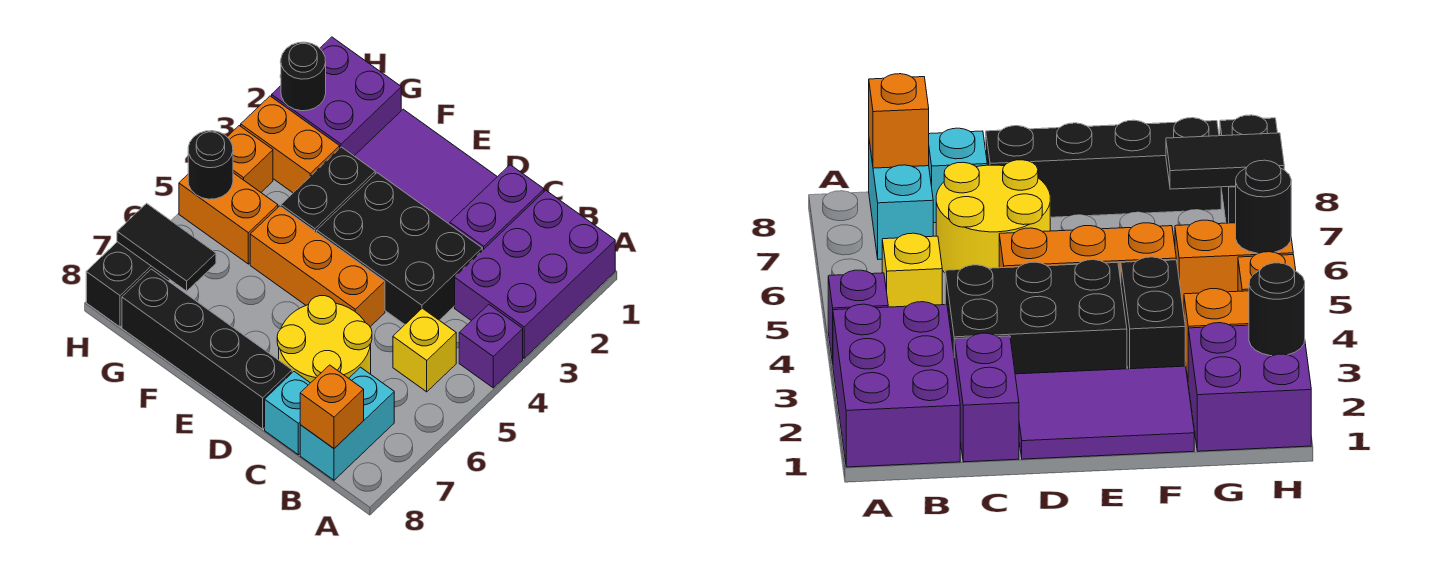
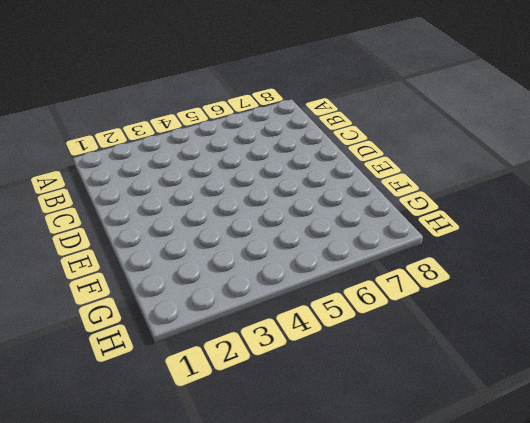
none -> purple brick A1:B3 level 1
none -> purple brick A4 level 1
none -> yellow brick B5 level 1

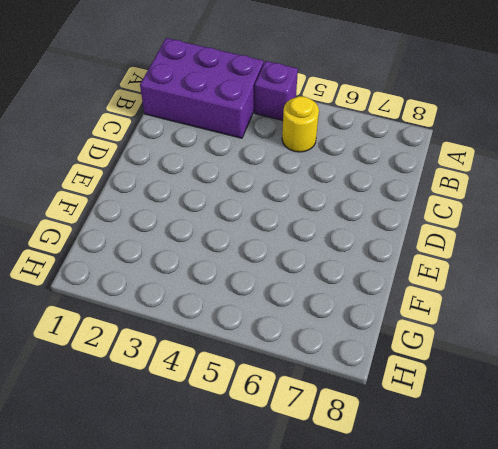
yellow round brick B5 level 1 -> yellow brick B5 level 1
none -> cyan brick B7:B8 level 1
none -> purple brick C1:C2 level 1
none -> black brick C3:E4 level 1

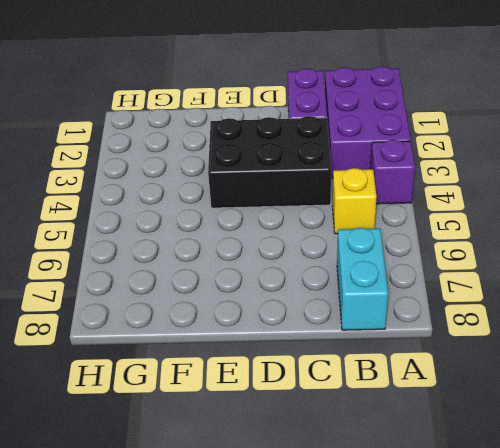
none -> yellow round brick C6:D7 level 1
none -> cyan brick C8 level 1
none -> purple tile D1:F2 level 1

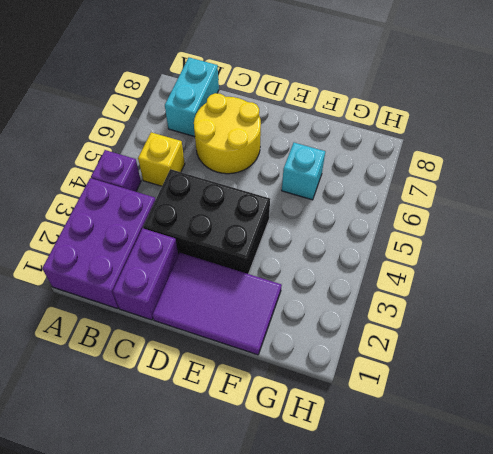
cyan brick F6 level 1 -> cyan brick C8 level 1
none -> orange brick D5:F5 level 1
none -> black brick D8:G8 level 1
none -> black brick F3:F4 level 1

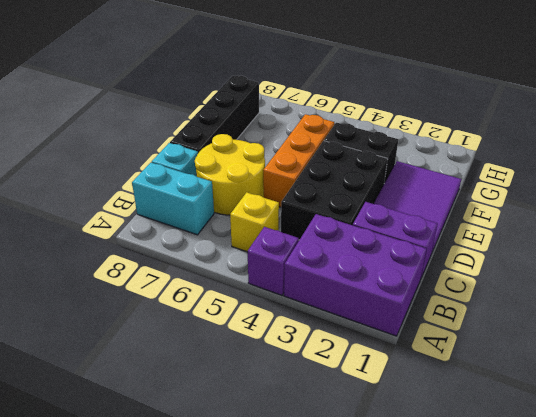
none -> purple brick G1:H2 level 1
none -> orange brick G3:H3 level 1
none -> orange brick G5:H5 level 1

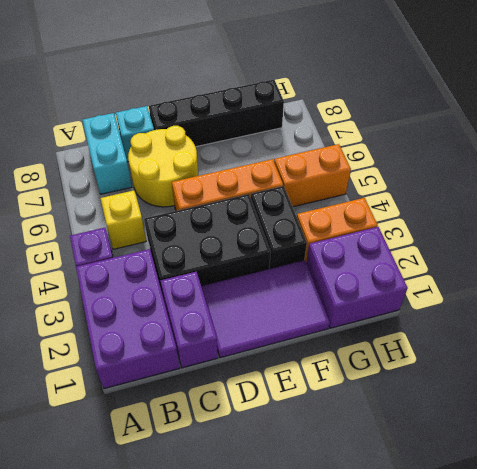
none -> orange brick H4 level 1
none -> black brick H7:H8 level 1
none -> orange brick B8 level 2

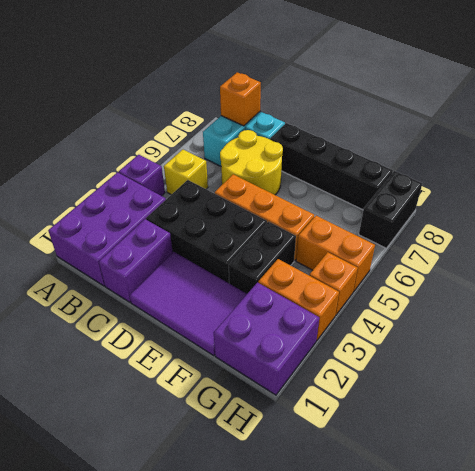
none -> black tile G7:H7 level 2
none -> black round brick H2 level 2
none -> black round brick H5 level 2

